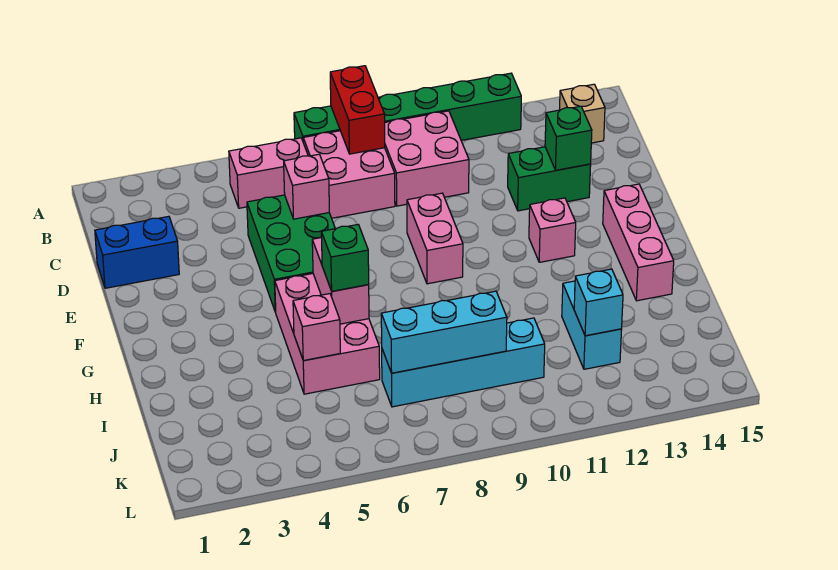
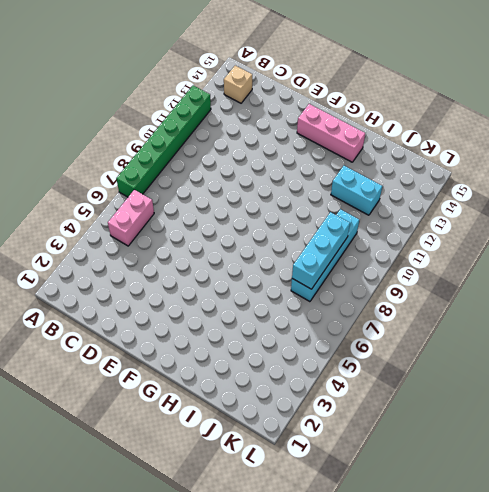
none -> pink brick B7:C8 level 1
none -> pink brick B9:C10 level 1
none -> blue brick D1:D2 level 1

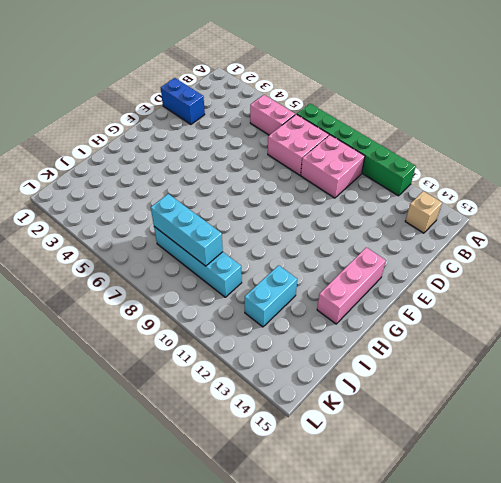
none -> green brick D5:F6 level 1
none -> green brick D12:D13 level 1
none -> pink brick E9:F9 level 1

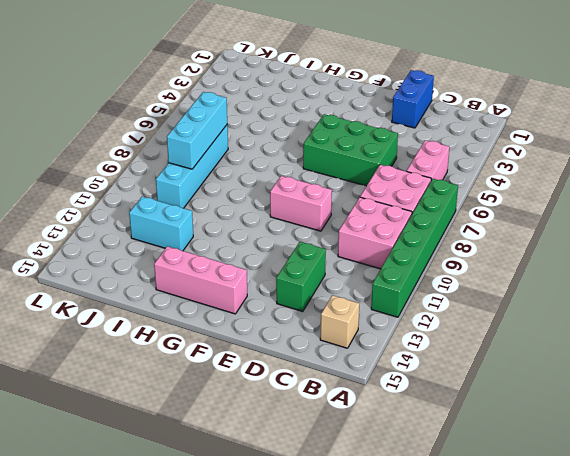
none -> pink brick F12 level 1
none -> pink brick G5:I6 level 1
none -> red brick A8:B8 level 2

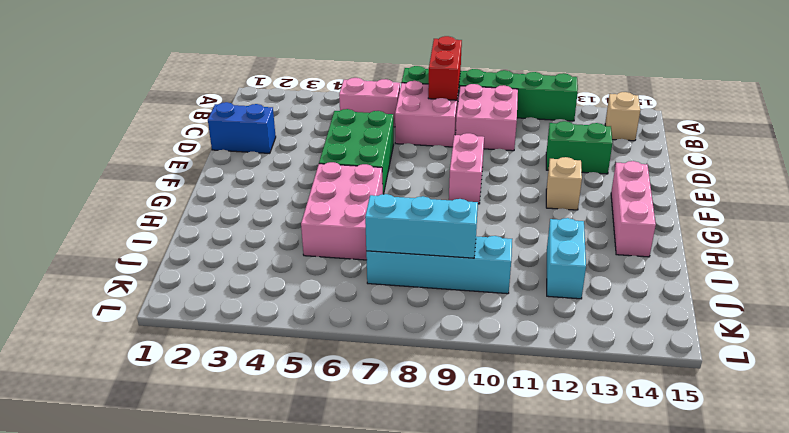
tan brick F12 level 1 -> pink brick F12 level 1
none -> pink brick D6 level 2
none -> green brick D13 level 2
none -> pink brick G6:H6 level 2

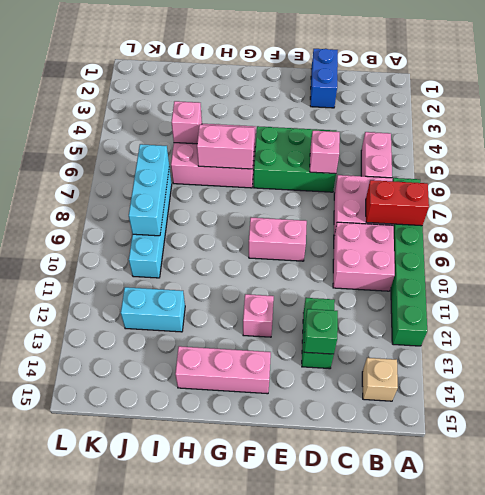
none -> cyan brick J12 level 2
none -> green brick H6 level 3

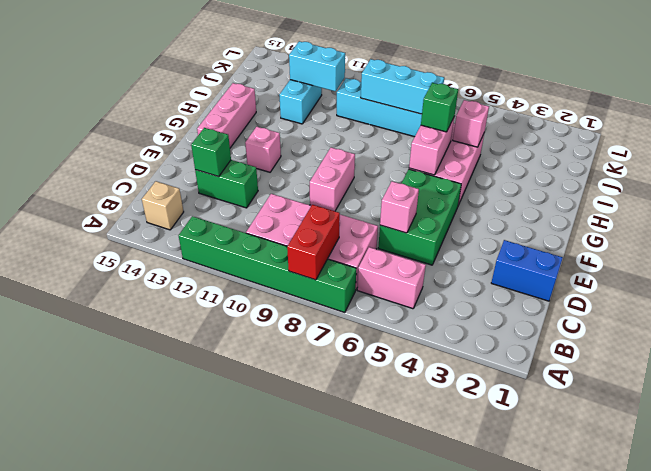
cyan brick J11:J12 level 2 -> cyan brick J12 level 2

